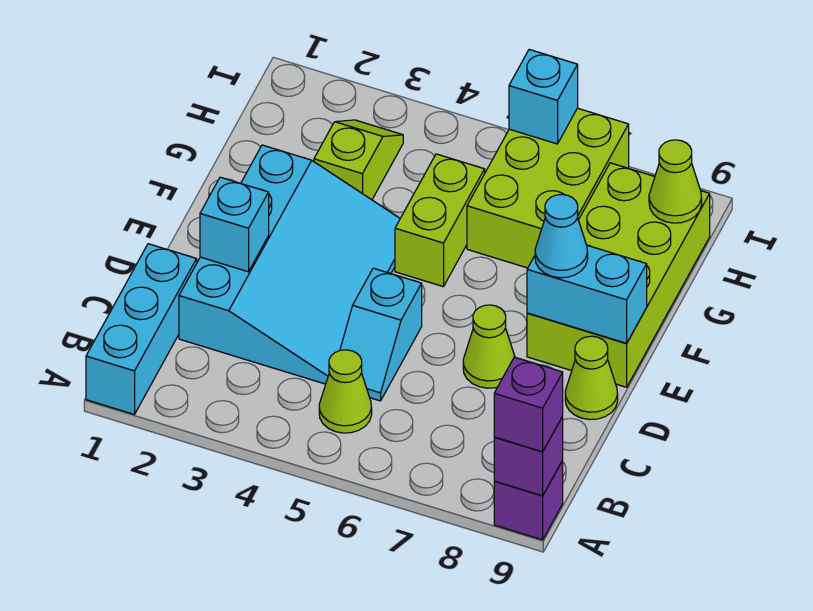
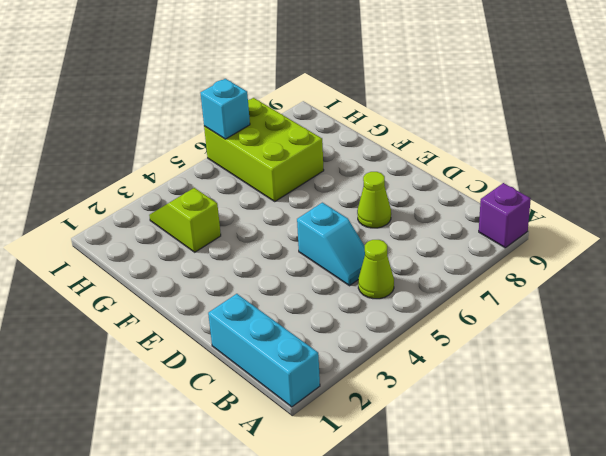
none -> cyan slope C2:F4 level 1 top 2
none -> lime cone D9 level 1
none -> lime brick E8:H9 level 1

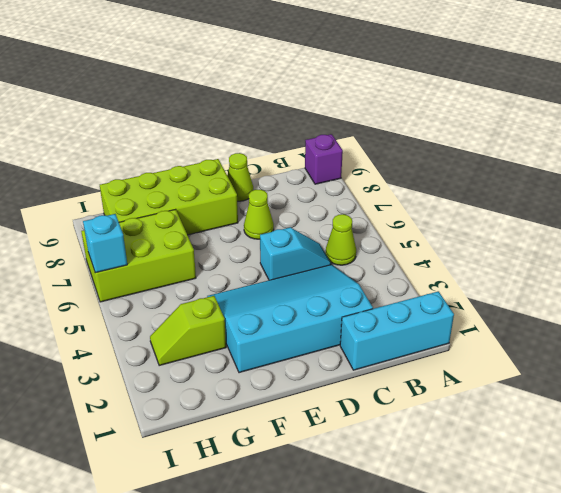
none -> lime brick F5:G5 level 1
none -> purple brick A9 level 2
none -> cyan brick D2 level 2

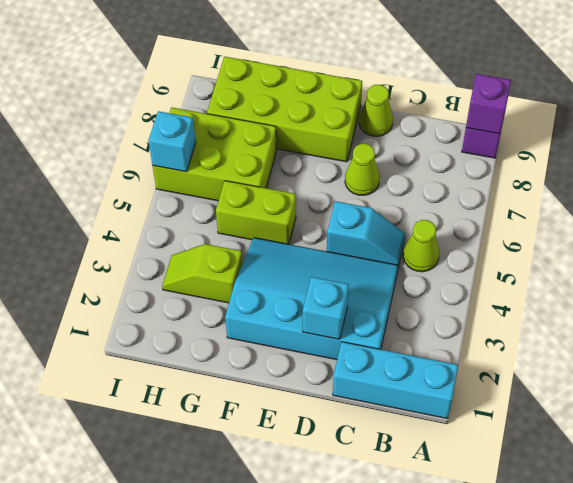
none -> cyan brick E8:E9 level 2
none -> lime cone H9 level 2
none -> purple brick A9 level 3

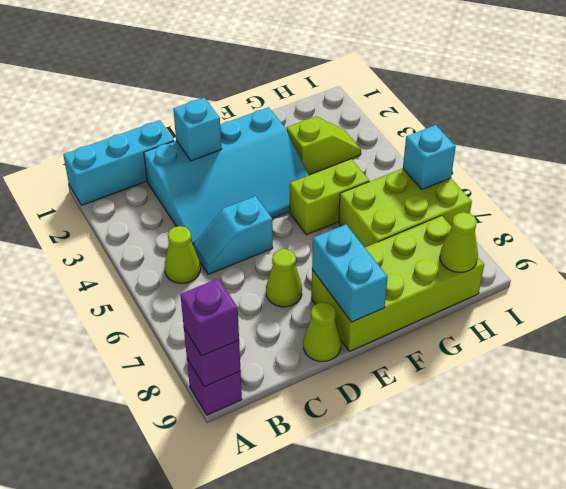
none -> cyan cone E8 level 3

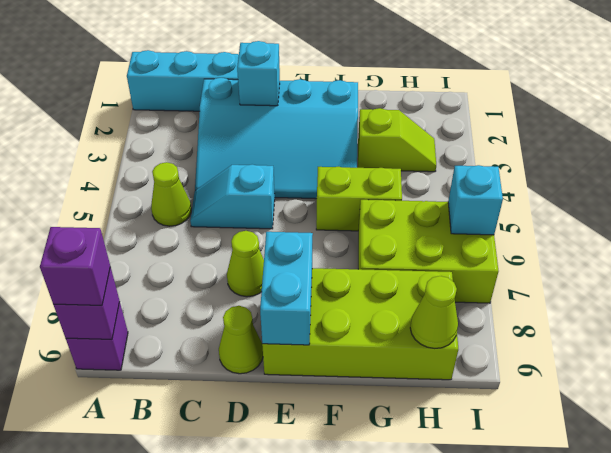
none -> cyan cone E8 level 3

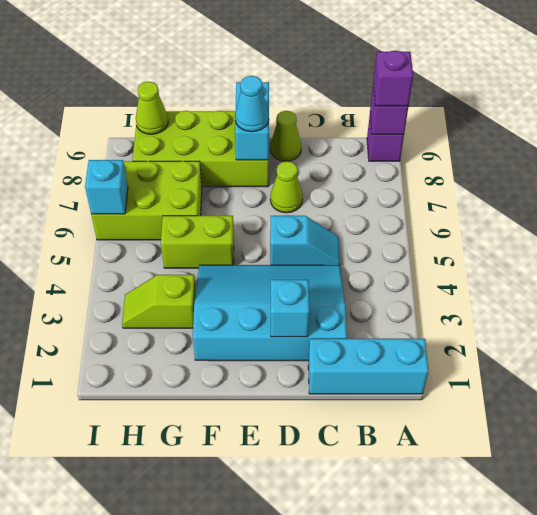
none -> lime cone B5 level 1

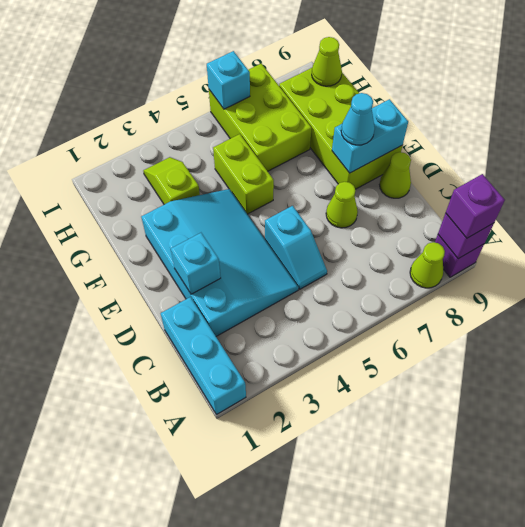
lime cone A8 level 1 -> lime cone B5 level 1

